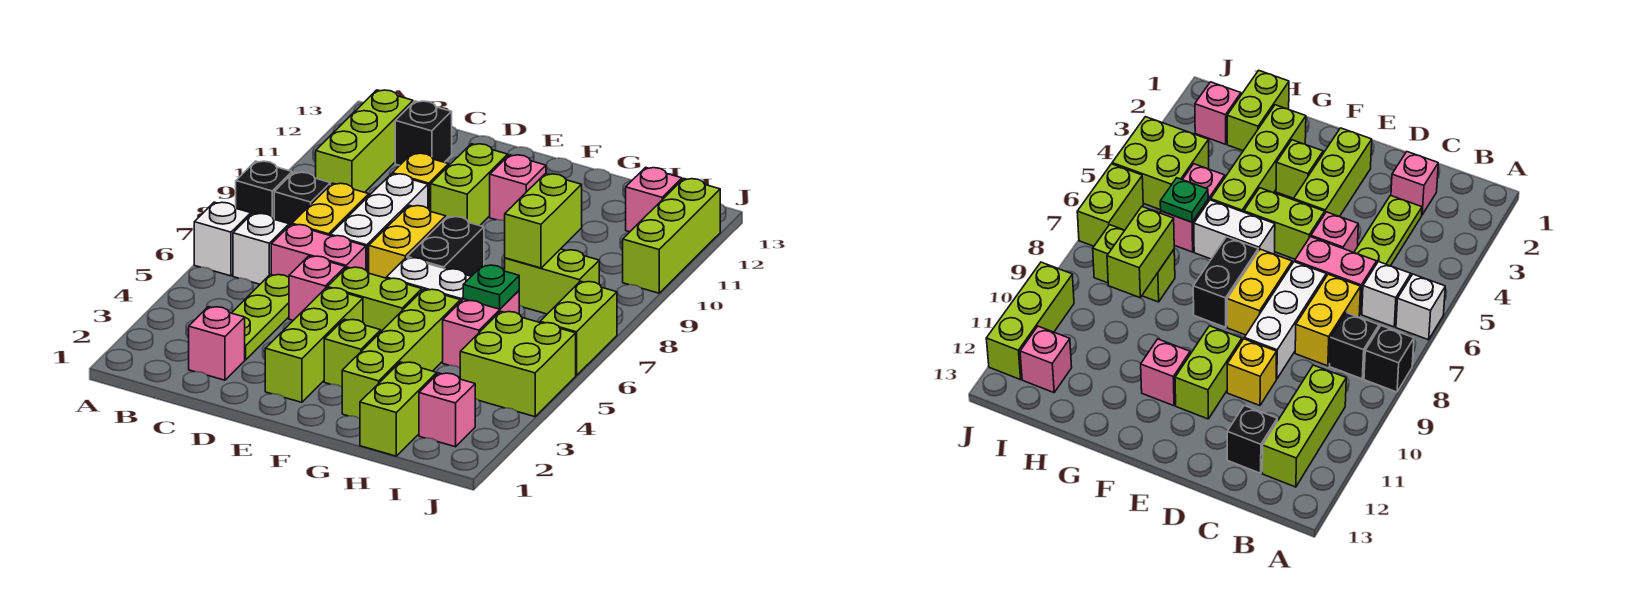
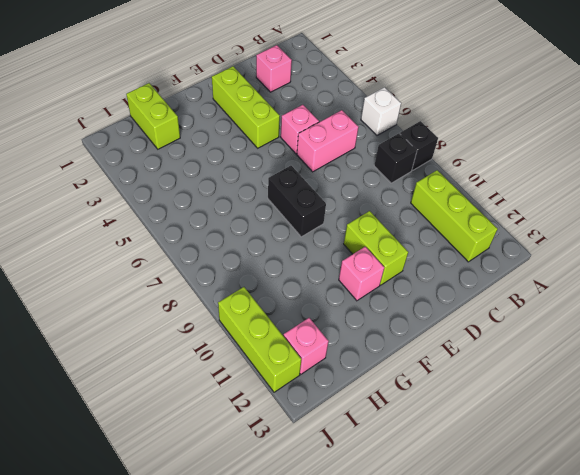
none -> white brick B6 level 1
none -> lime plate C3:C5 level 1
none -> yellow brick C7:C8 level 1
none -> black brick C12 level 1

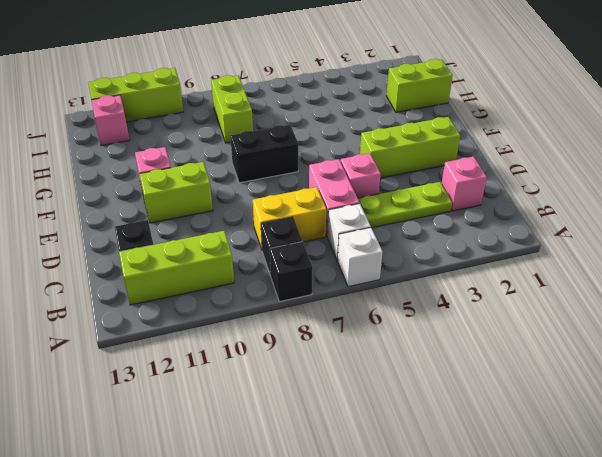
none -> white brick D7:D9 level 1
none -> yellow brick D10 level 1
none -> lime brick E5:F5 level 1
none -> yellow brick E7:E8 level 1

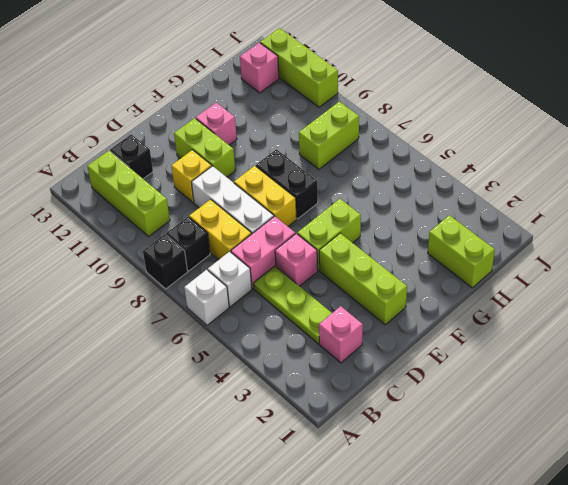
none -> lime brick F3 level 1
none -> white brick F6:G6 level 1
none -> lime brick G2:G5 level 1
none -> pink brick H5:H6 level 1

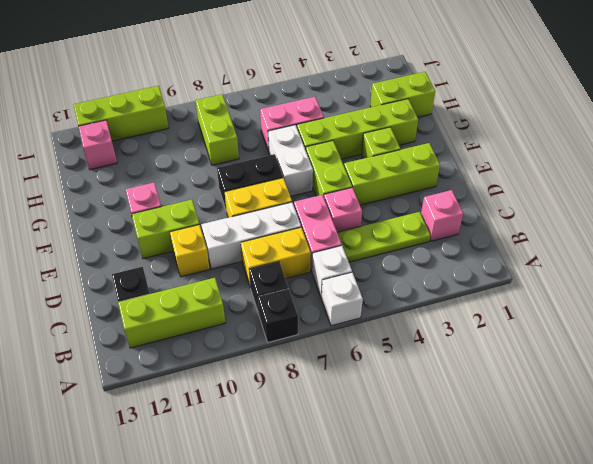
none -> pink brick I2 level 1
none -> lime brick I4:J5 level 1
none -> lime brick J6:J7 level 1
none -> green plate H6 level 2

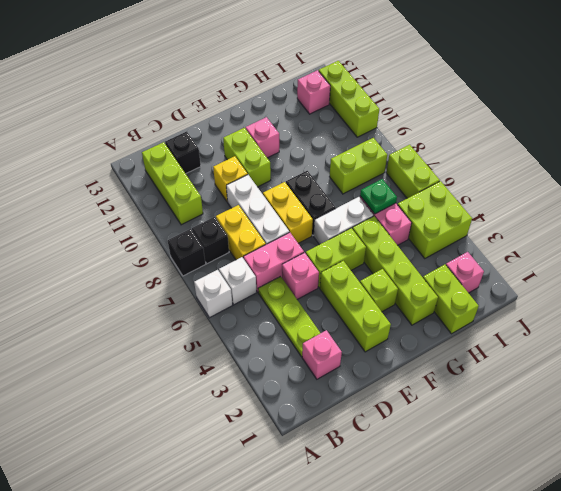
none -> lime brick H8:H9 level 2

